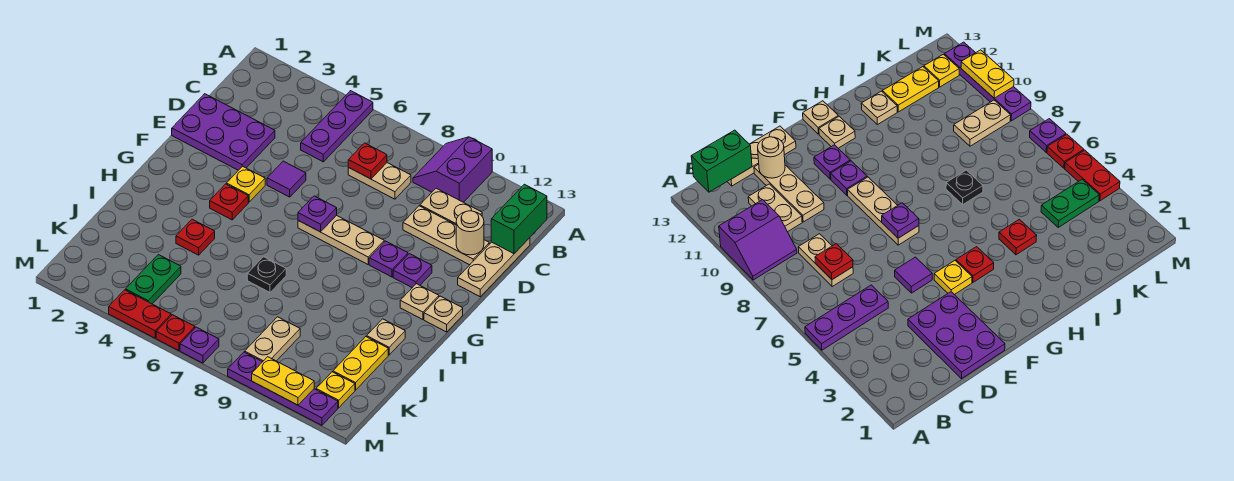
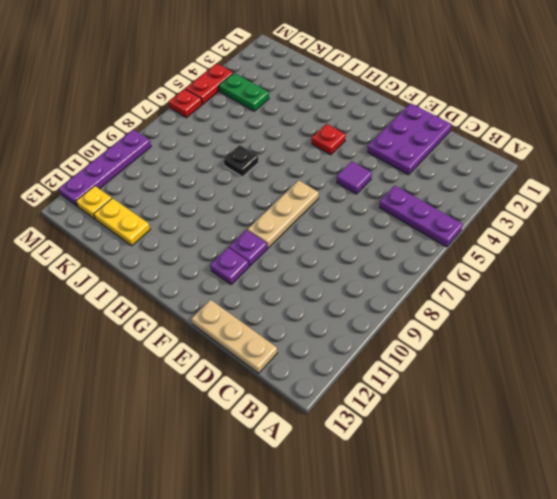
none -> purple slope A9:B10 level 1 top 10
none -> tan plate C7:C8 level 1
none -> tan plate C10:C11 level 1
none -> tan plate D10:D12 level 1

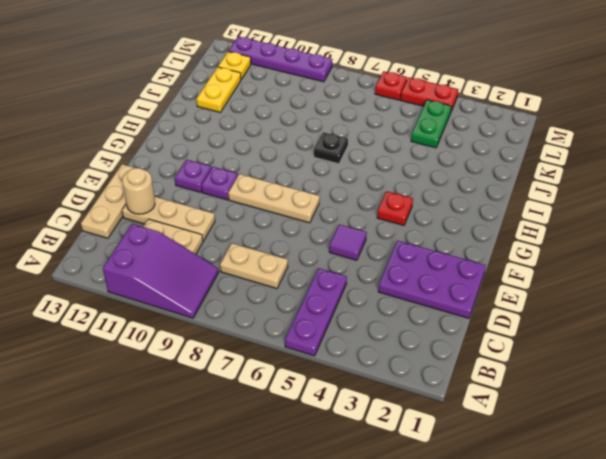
purple slope A9:B11 level 1 top 11 -> purple slope A9:B10 level 1 top 10
none -> yellow plate F4 level 1
none -> tan plate G12 level 1
none -> tan plate G13 level 1
none -> red plate I4 level 1

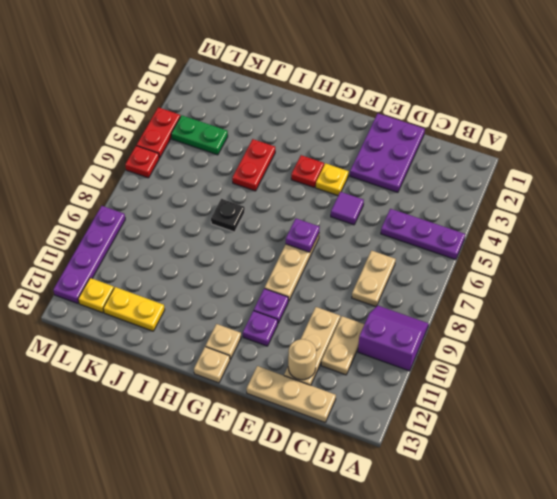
red plate I4:I5 level 1 -> red plate I4 level 1
none -> tan plate I12 level 1
none -> tan plate K9:L9 level 1
none -> purple plate M7 level 1
none -> green brick B13:C13 level 2

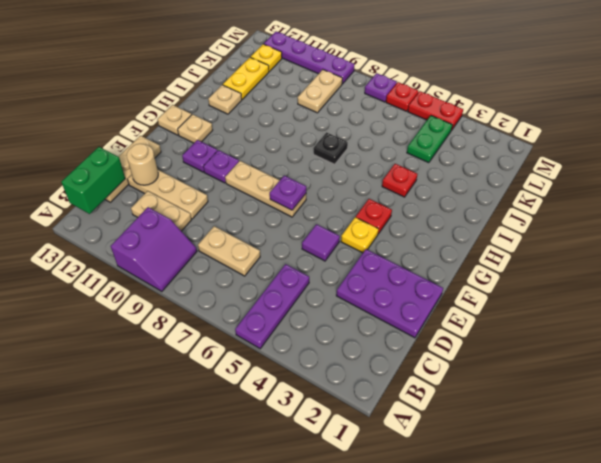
none -> red plate C7 level 2
none -> yellow plate M10:M11 level 2

